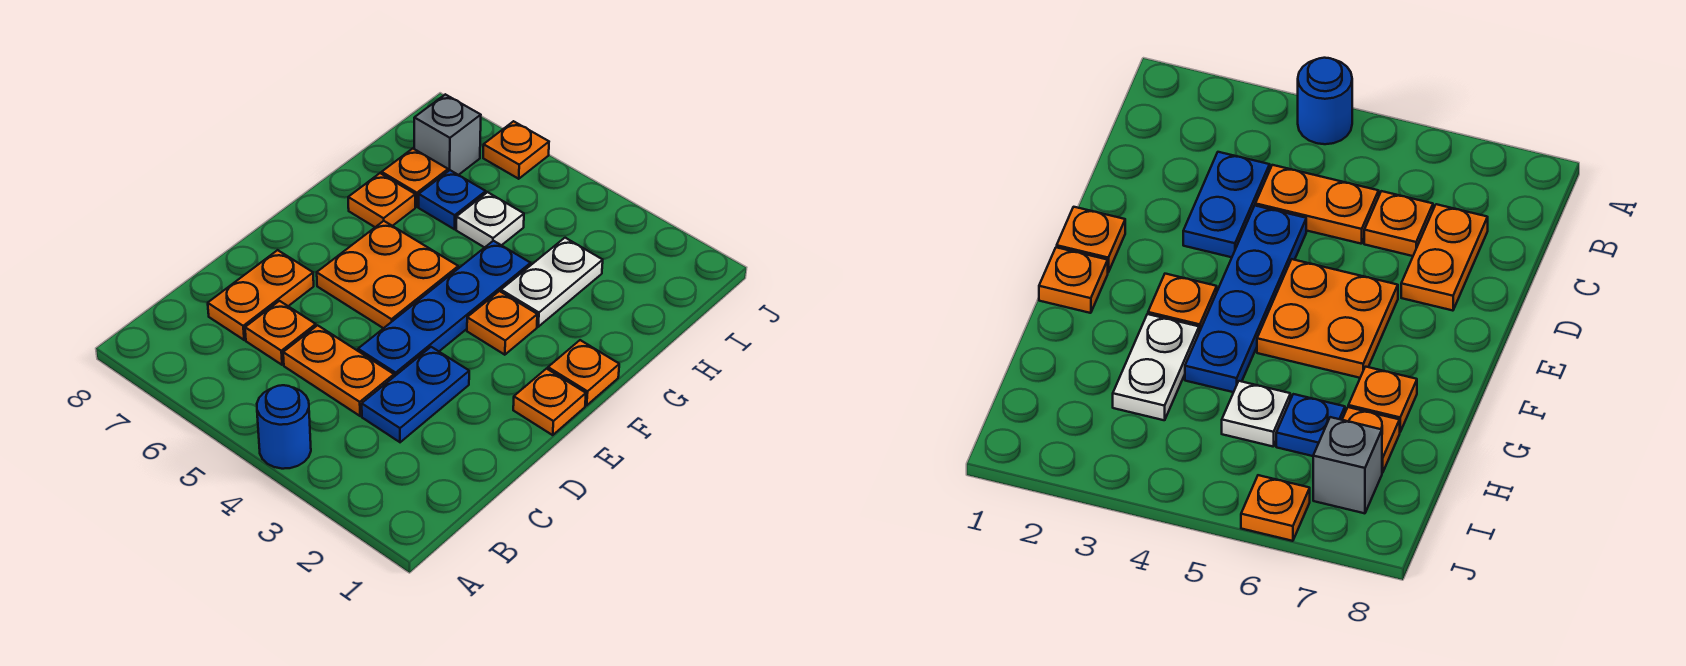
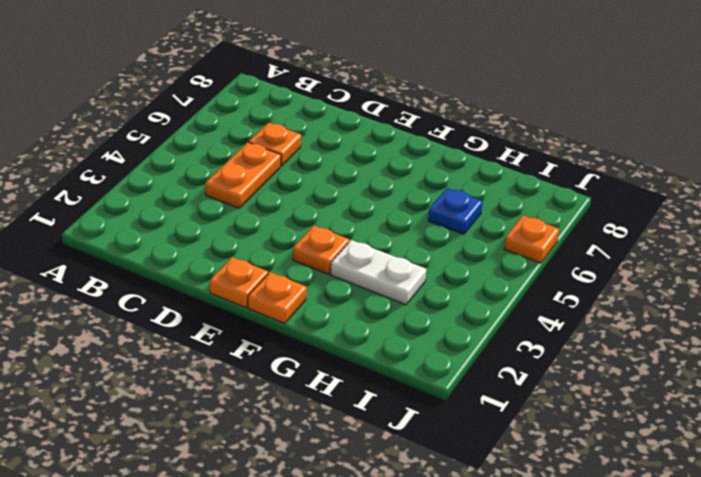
none -> blue round brick A4 level 1
none -> blue plate C3:D3 level 1
none -> orange plate C7:D7 level 1

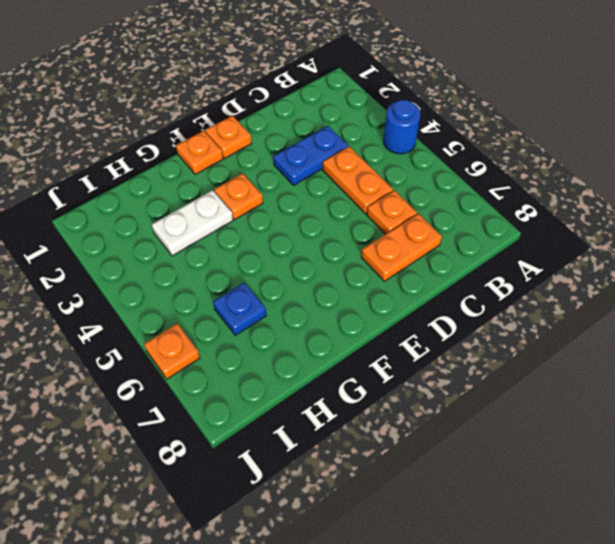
none -> blue plate D4:G4 level 1
none -> orange plate E5:F6 level 1
none -> orange plate G7 level 1

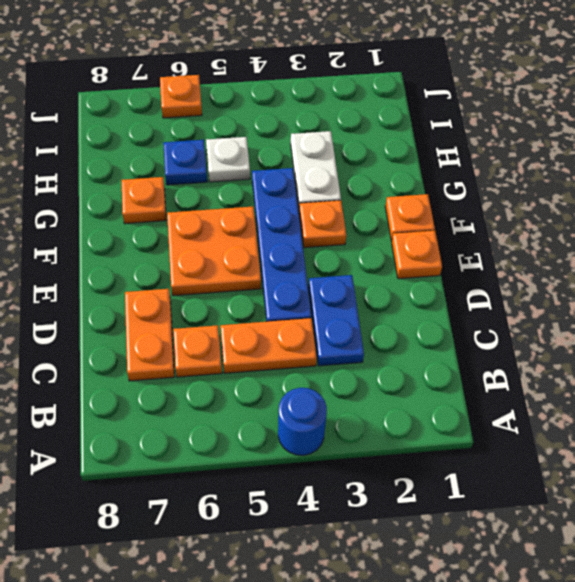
none -> orange plate H7 level 1
none -> grey brick I7 level 1

